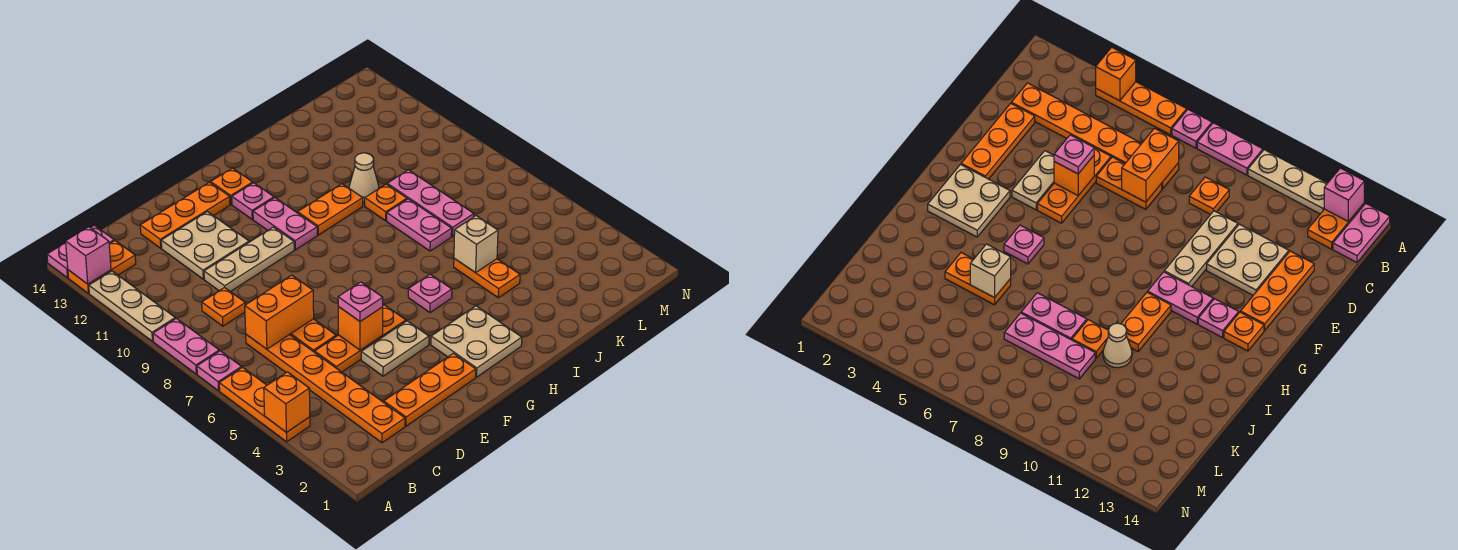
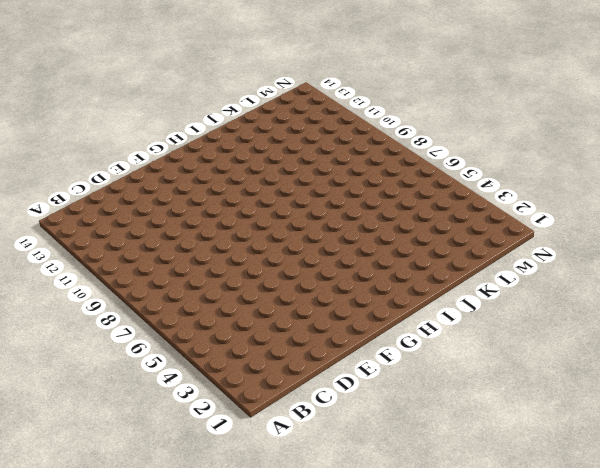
none -> orange plate A4:A6 level 1
none -> pink plate A7 level 1
none -> pink plate A8:A9 level 1
none -> tan plate A10:A12 level 1

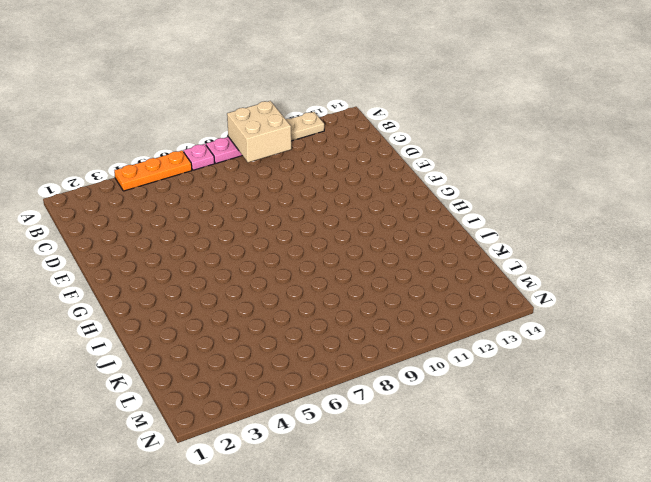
tan brick A9:B10 level 2 -> none
none -> orange plate A13:B13 level 1
none -> pink plate A14:B14 level 1
none -> orange plate C2:C7 level 1
none -> orange plate C9 level 1

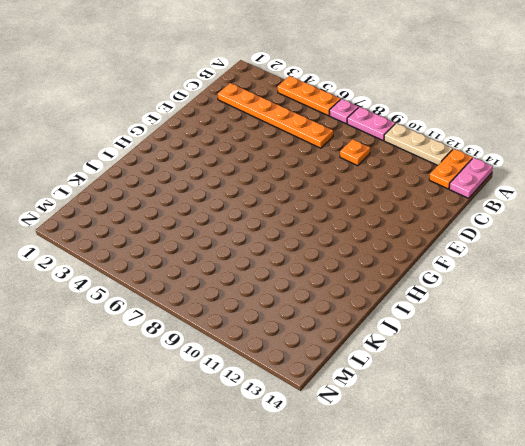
none -> orange plate D2:F2 level 1
none -> orange plate D5:F5 level 1
none -> orange plate D6:D7 level 1
none -> tan plate D10:F10 level 1

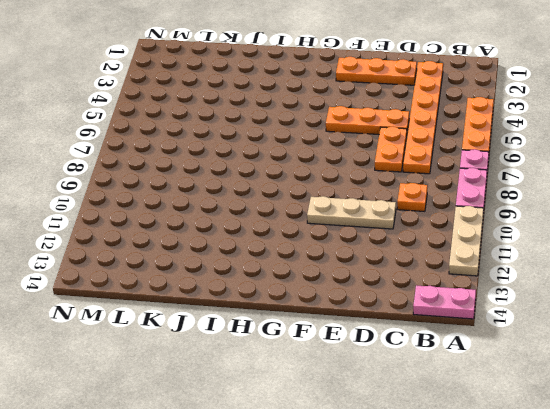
none -> orange plate A13:B13 level 1
none -> tan plate D11:E12 level 1
none -> orange plate D13:F13 level 1
none -> tan plate E4:F4 level 1

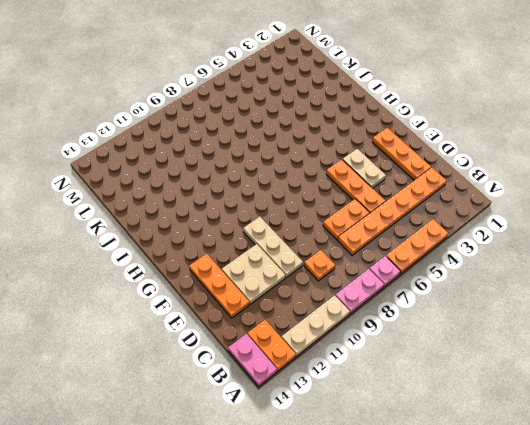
none -> tan plate G2:H3 level 1
none -> pink plate G10:G11 level 1
none -> pink plate G12 level 1
none -> orange plate G13 level 1

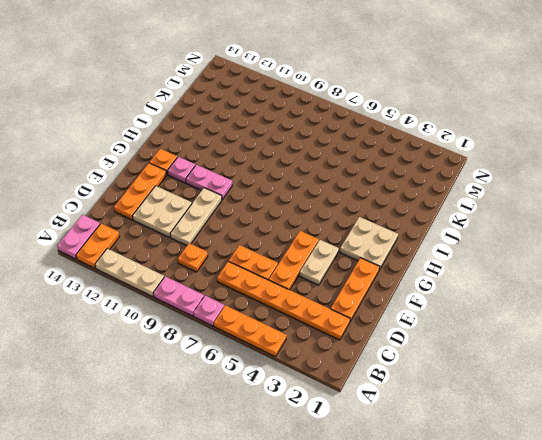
none -> pink plate H5 level 1
none -> orange plate H10:I10 level 1
none -> orange plate J4:J5 level 1
none -> pink plate J7:J8 level 1

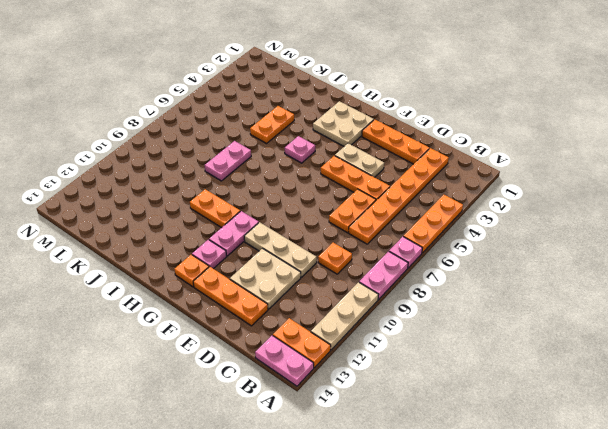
none -> orange plate J9 level 1
none -> tan cone J10 level 1
none -> pink plate K7:K9 level 1
none -> orange brick A4 level 2

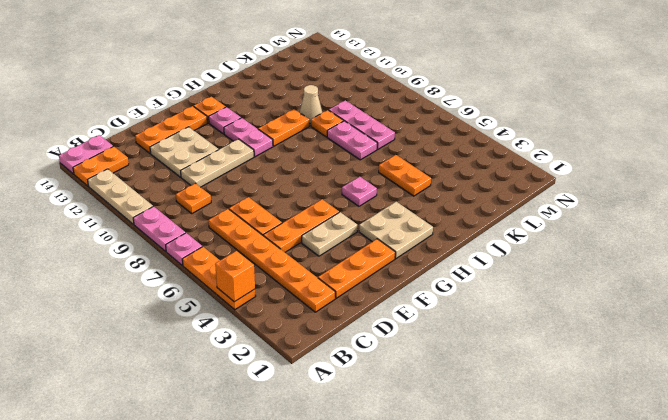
none -> pink brick A13 level 2
none -> orange brick C7:D7 level 2
none -> orange brick E5 level 2
none -> tan brick J5 level 2

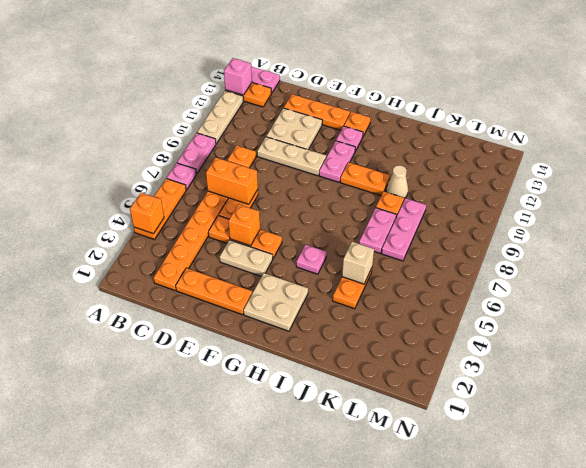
none -> pink plate E5 level 3

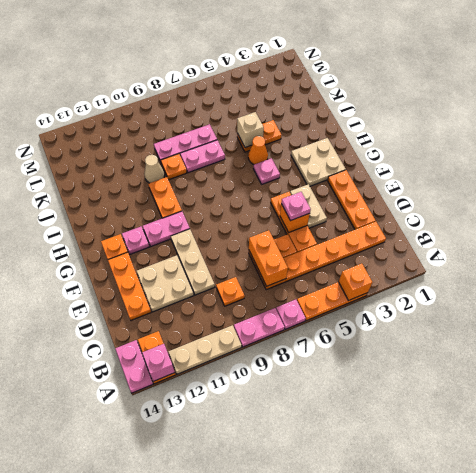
orange cone I5 level 1 -> none

